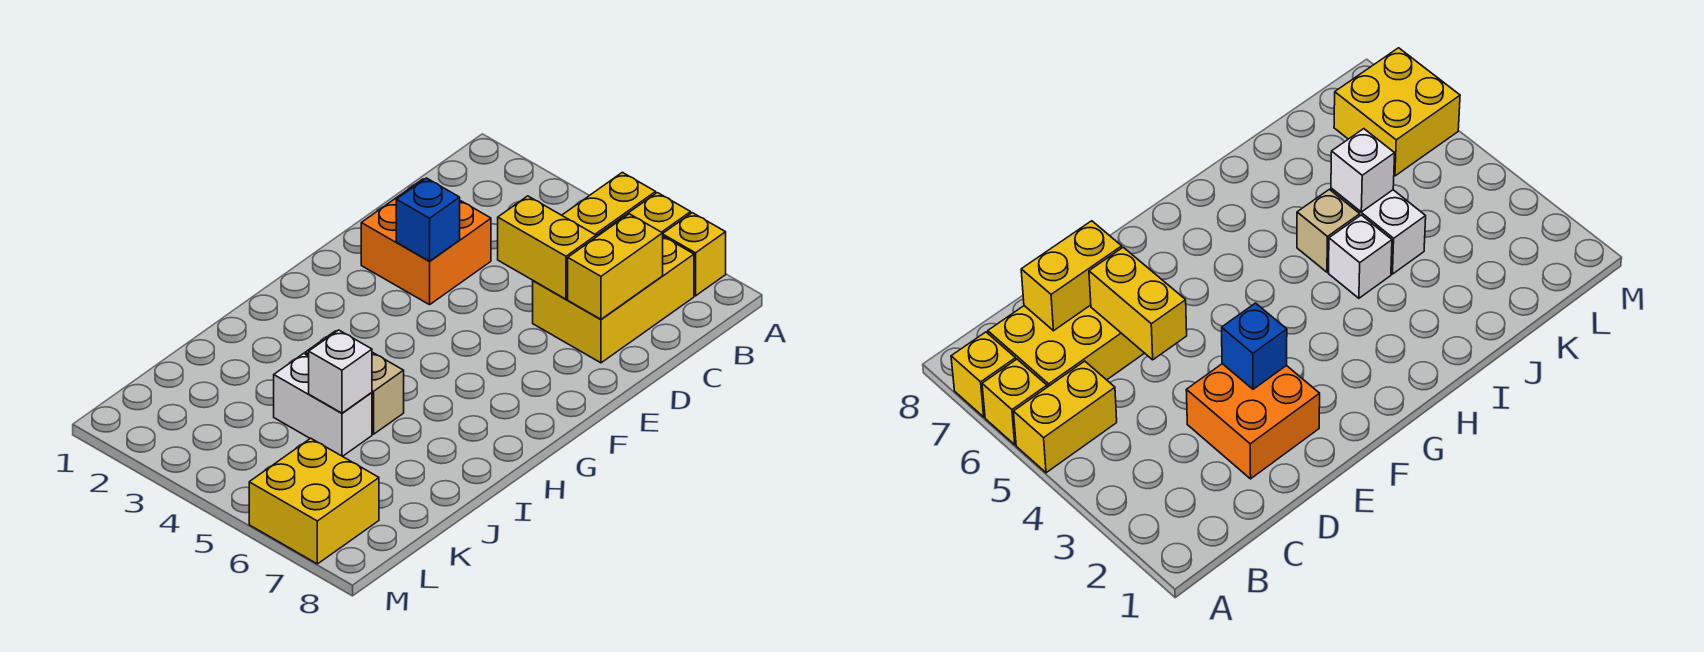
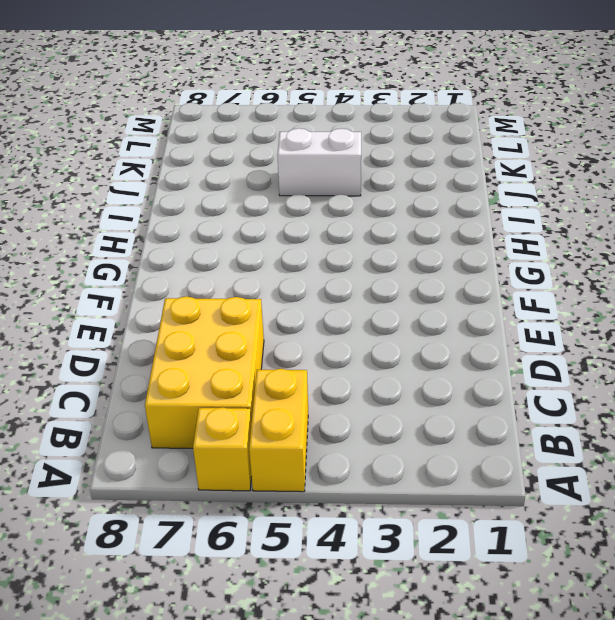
none -> yellow brick A7 level 1
none -> orange brick D2:E3 level 1
none -> white brick I4 level 1

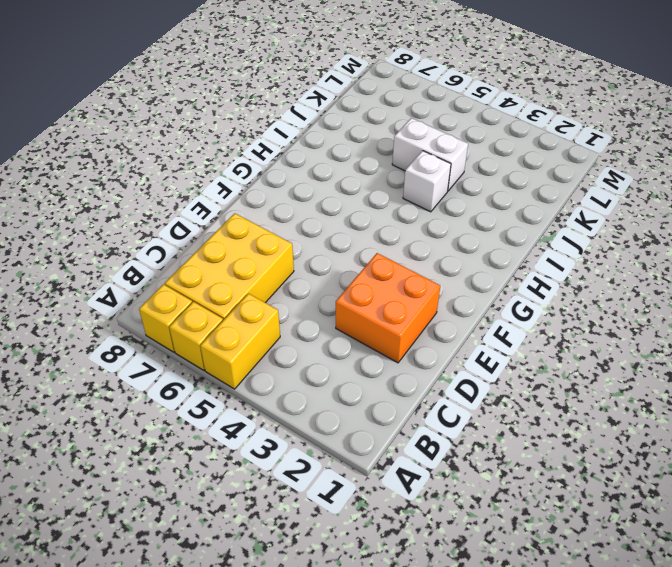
none -> tan brick I5 level 1
none -> yellow brick L6:M7 level 1
none -> yellow brick C7:D7 level 2

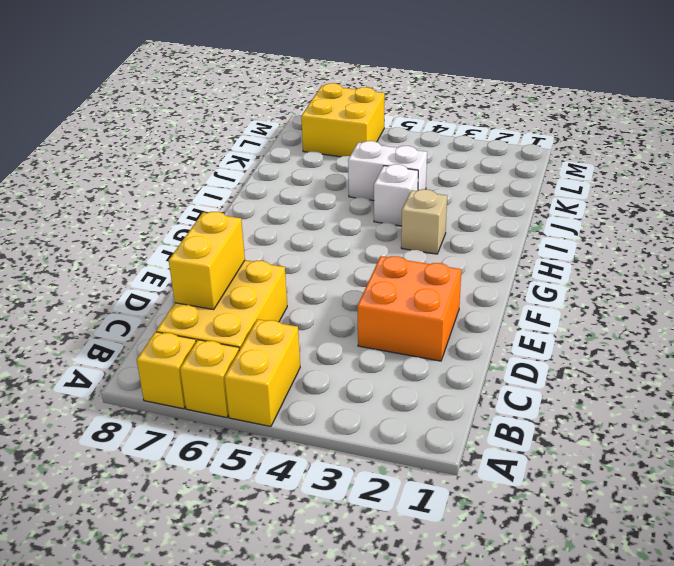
tan brick H3 level 1 -> tan brick I5 level 1
none -> yellow brick D5:D6 level 2
none -> blue brick E3 level 2
none -> white brick J5 level 2

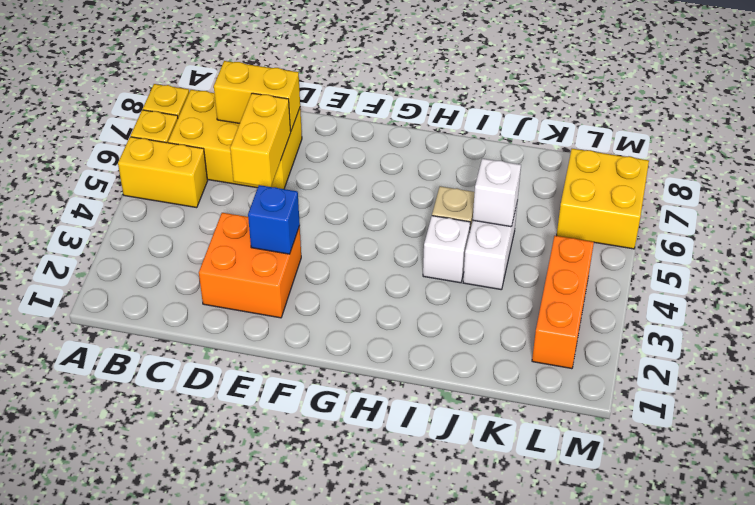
orange brick L2:L4 level 1 -> none

